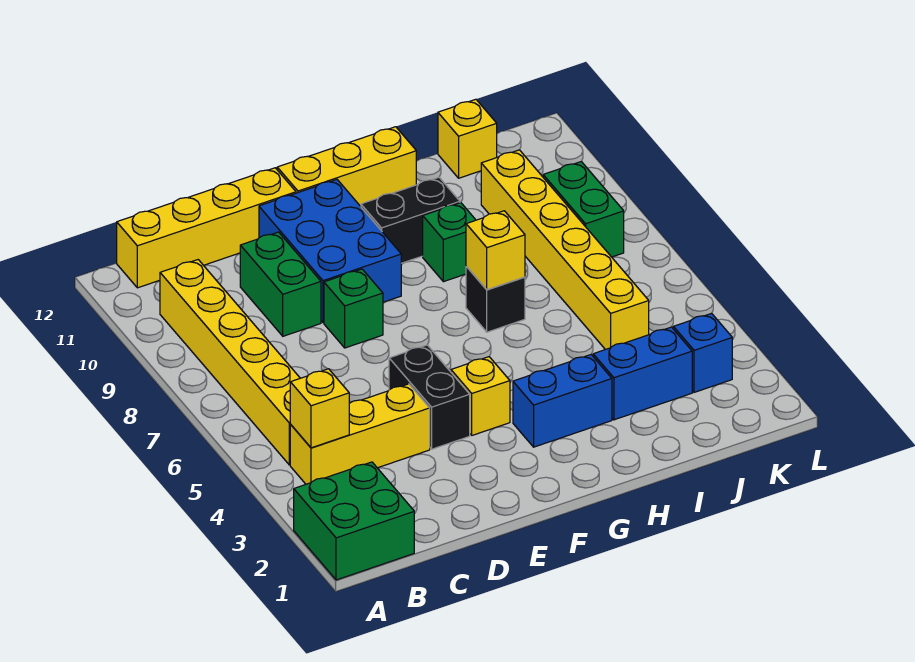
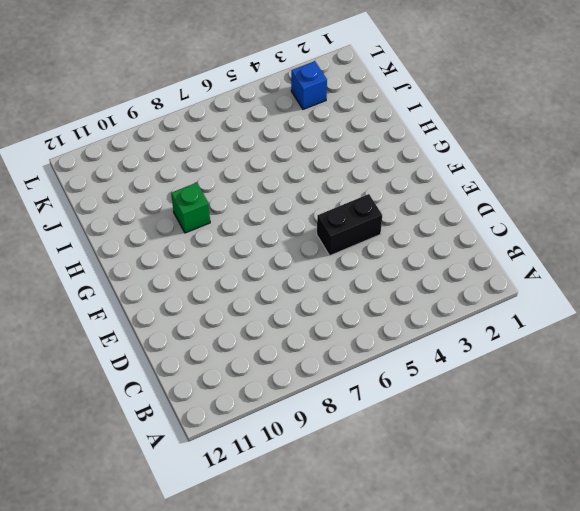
none -> green brick A1:B2 level 1
none -> yellow brick B4:D4 level 1
none -> yellow brick B5:B10 level 1

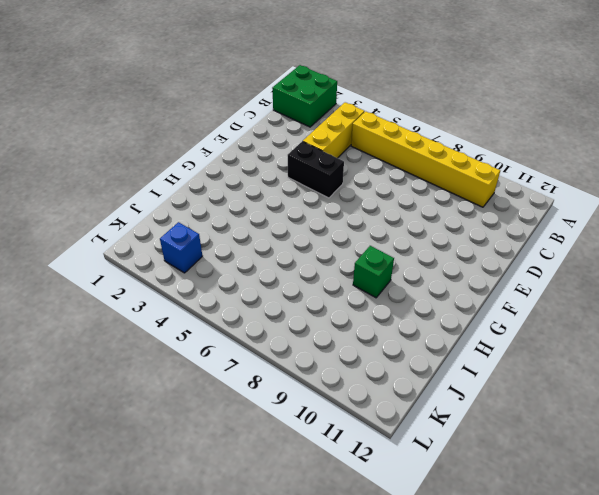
none -> yellow brick B12:E12 level 1
none -> green brick D9:D10 level 1
none -> green brick E8 level 1

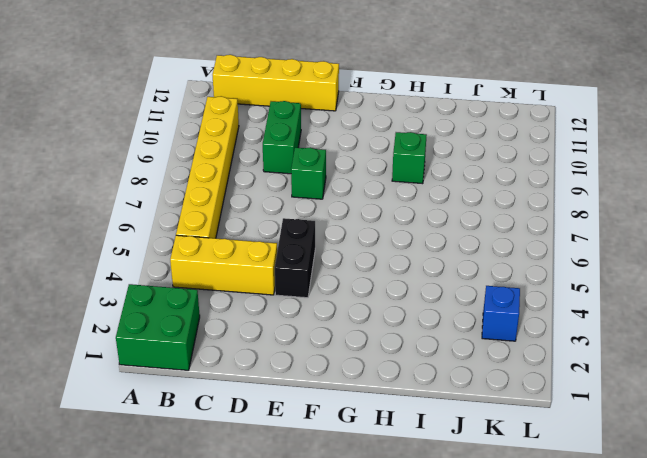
none -> blue brick E9:F11 level 1
none -> yellow brick F4 level 1
none -> yellow brick F12:H12 level 1

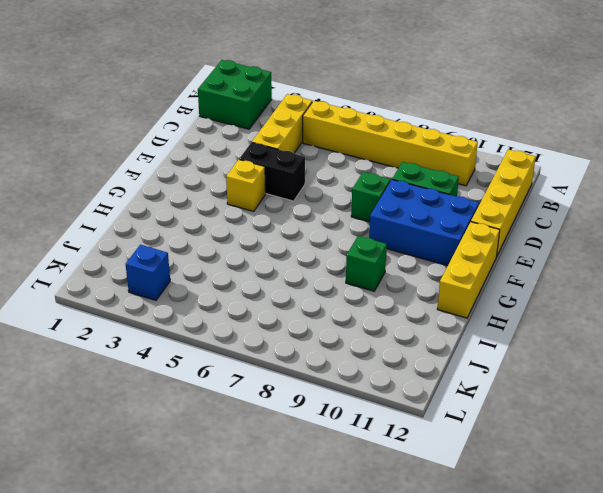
none -> blue brick G3:H3 level 1
none -> black brick G10:H10 level 1
none -> black brick H7 level 1

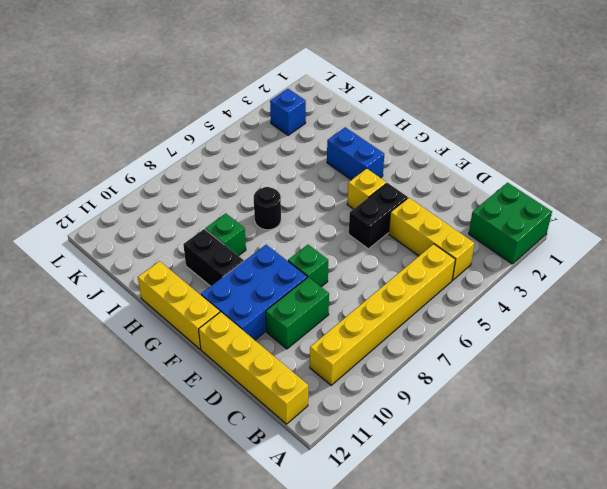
black round brick H7 level 1 -> black brick H7 level 1
none -> blue brick I3:J3 level 1
none -> yellow brick J5:J10 level 1
none -> yellow brick J12 level 1

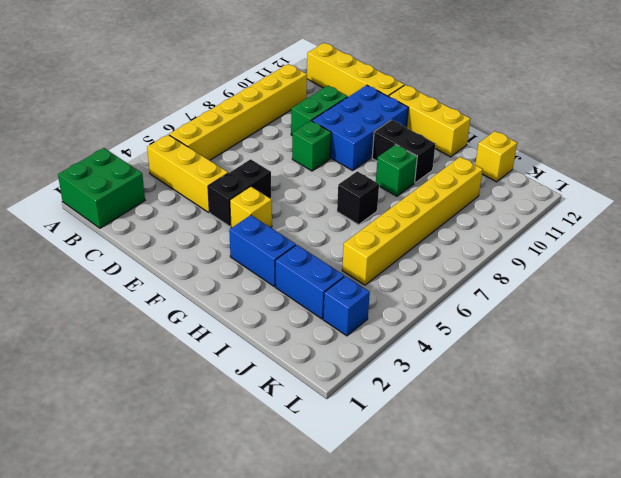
none -> green brick K8:K9 level 1
none -> yellow brick B4 level 2
none -> yellow brick H7 level 2

